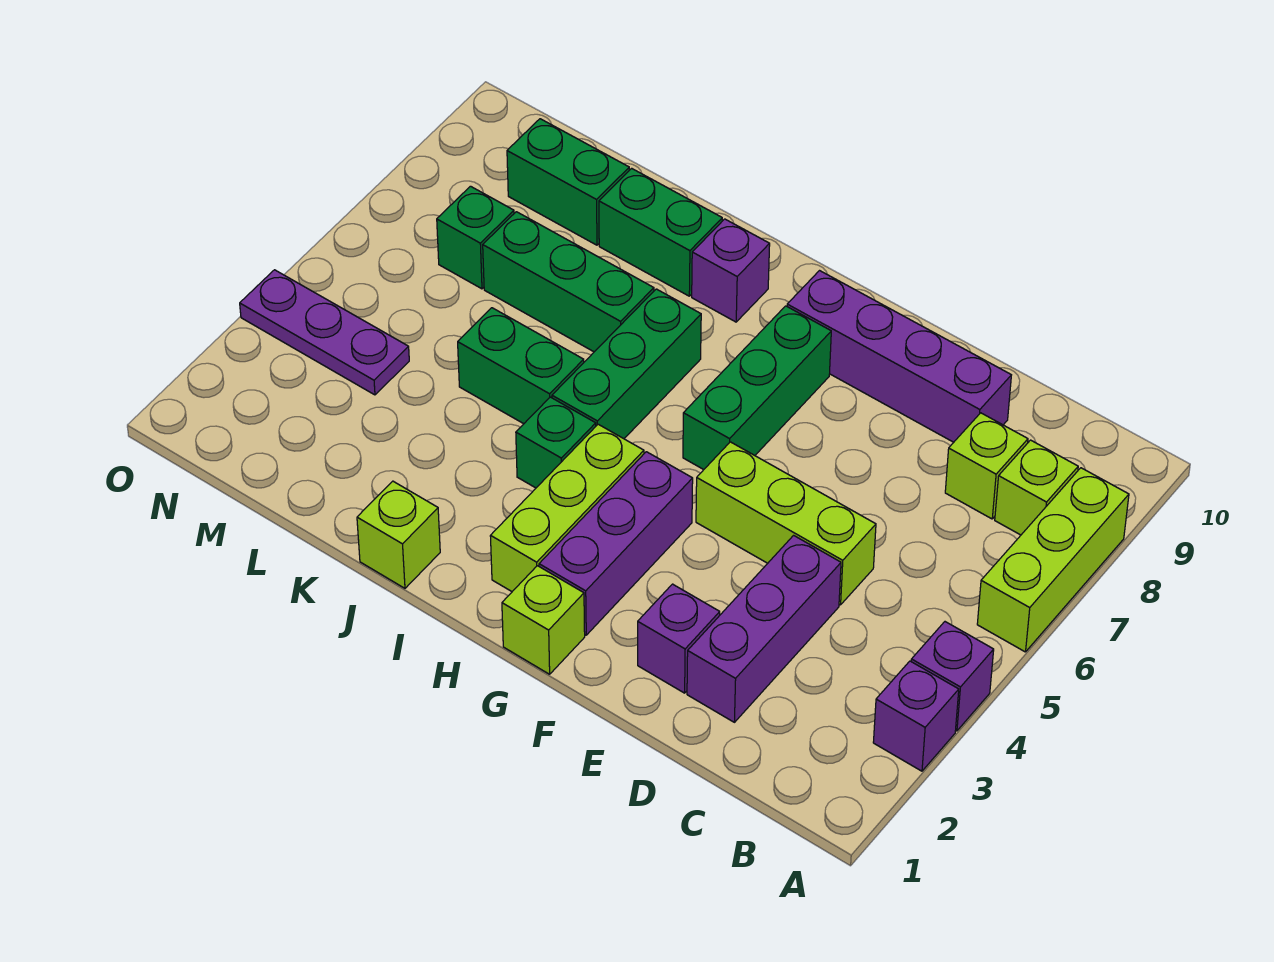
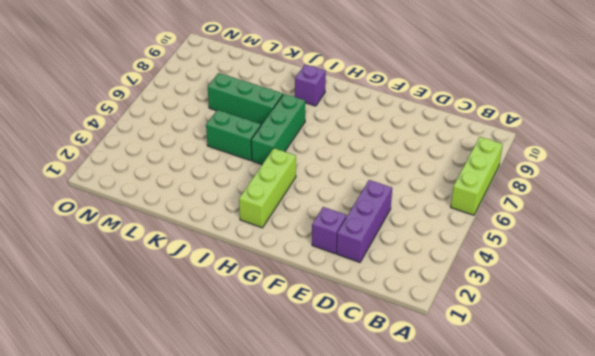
none -> purple brick A3 level 1
none -> purple brick A4 level 1
none -> lime brick B8 level 1

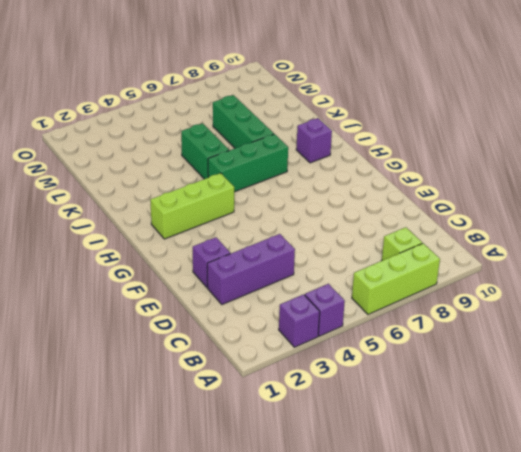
none -> lime brick C8 level 1
none -> lime brick D5:F5 level 1
none -> purple brick D9:G9 level 1

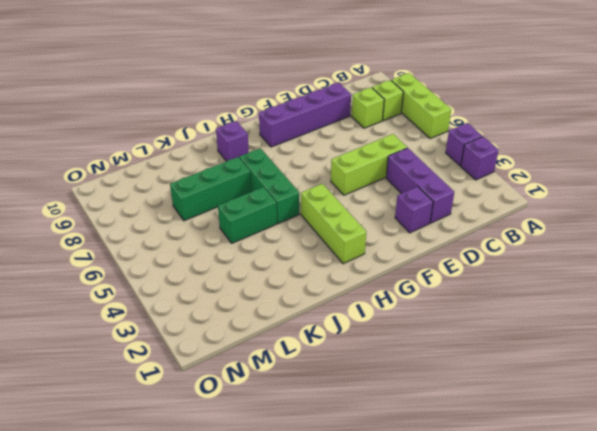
none -> lime brick G1 level 1
none -> purple brick G2:G4 level 1
none -> green brick G6:G8 level 1

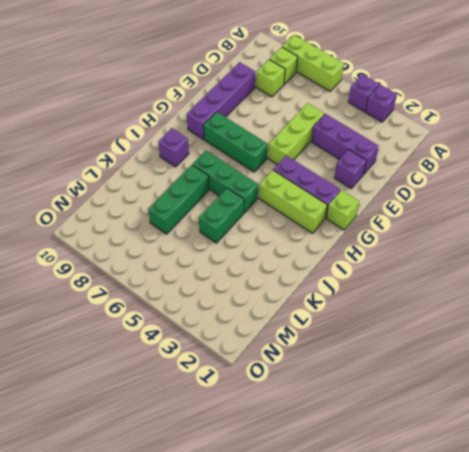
none -> green brick I4 level 1
none -> lime brick J1 level 1
none -> green brick J9:K9 level 1

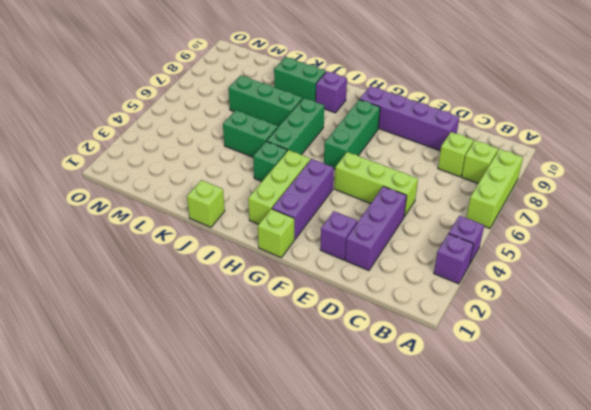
none -> green brick L9:M9 level 1
none -> purple plate M4:O4 level 1
none -> green brick M7 level 1

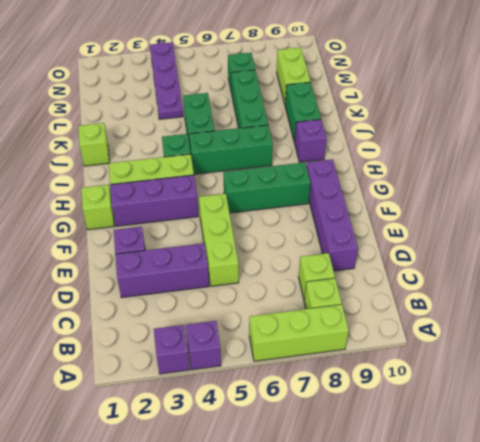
purple plate L4:O4 level 1 -> purple plate M4:O4 level 1
lime brick L9:M9 level 1 -> green brick L9:M9 level 1

